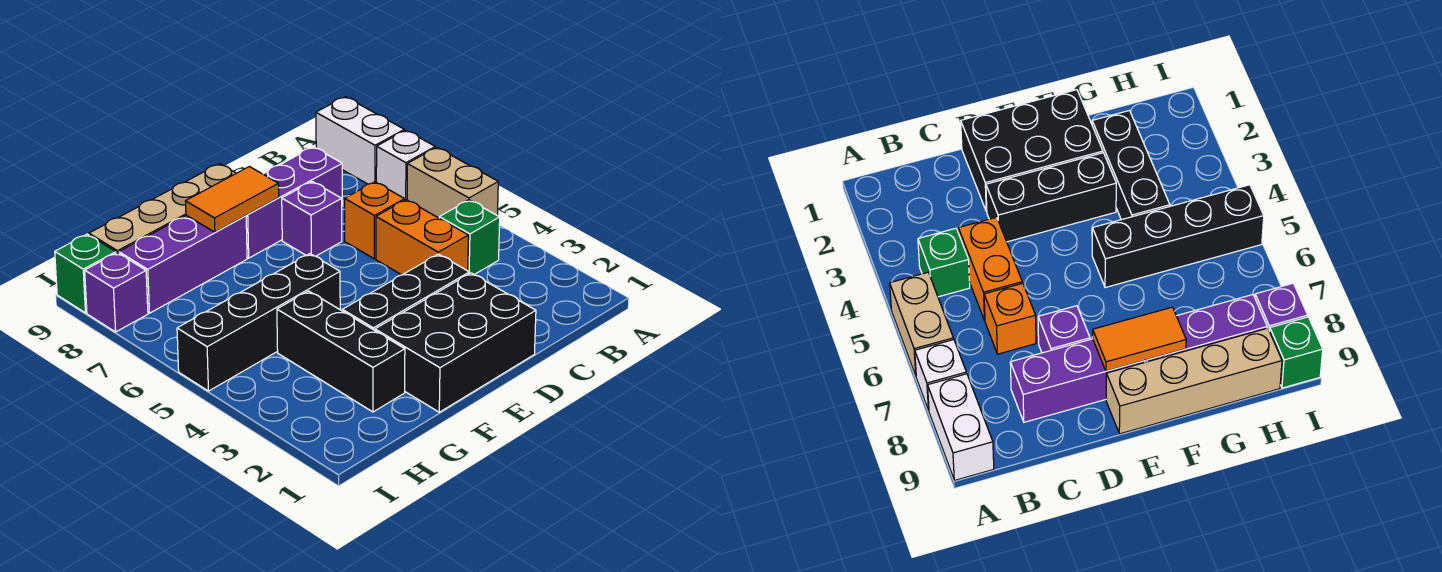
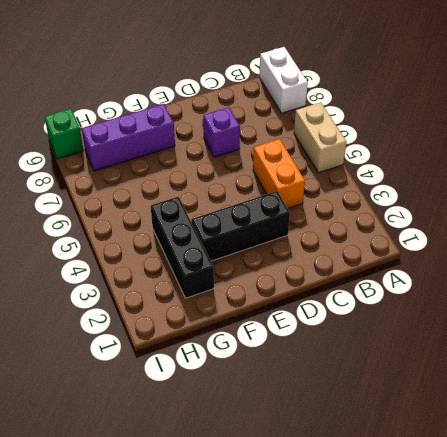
none -> white brick A7 level 1
none -> green brick B4 level 1
none -> orange brick C6 level 1

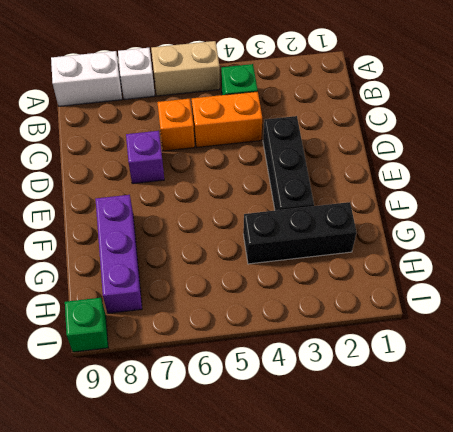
none -> purple brick C8:E8 level 1
none -> black brick D1:F2 level 1
none -> tan brick E9:H9 level 1

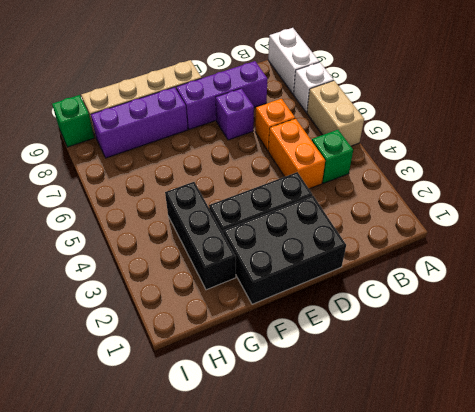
none -> black brick F5:I5 level 1
none -> purple brick I8 level 1
none -> orange tile E8:F8 level 2

